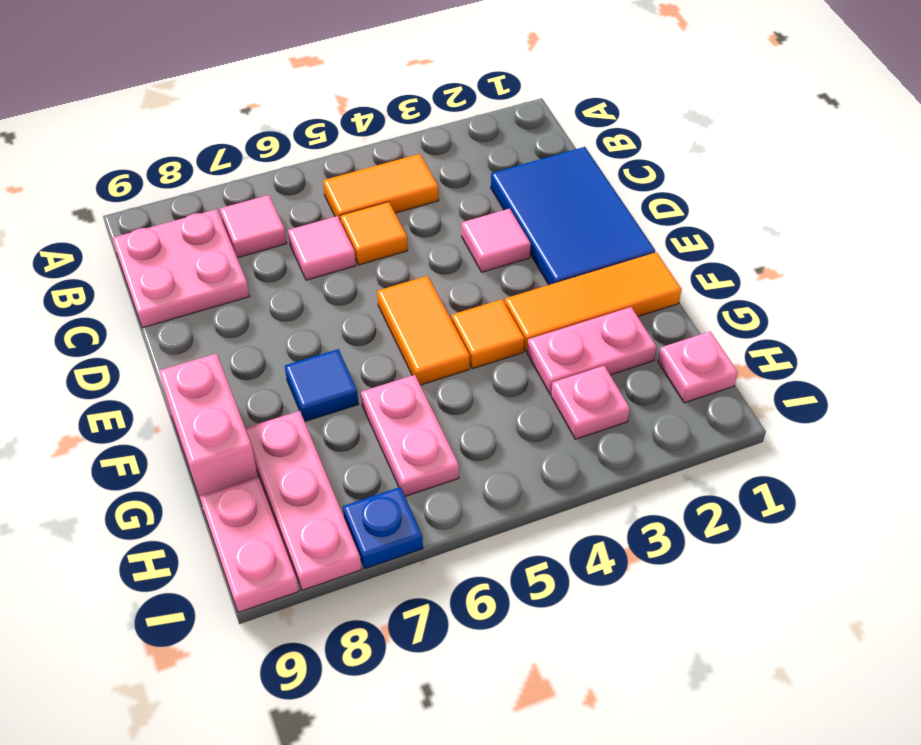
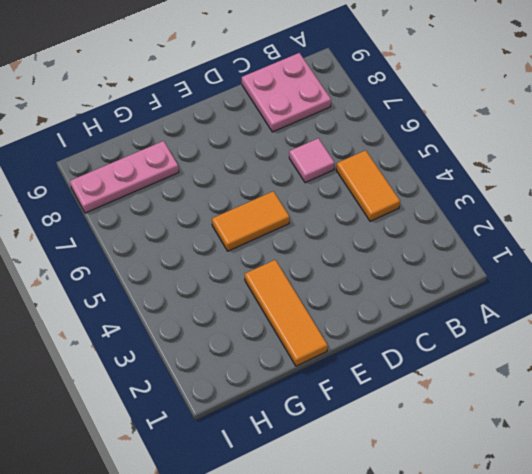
none -> pink tile B7 level 1
none -> blue tile C1:E2 level 1
none -> orange tile C5 level 1

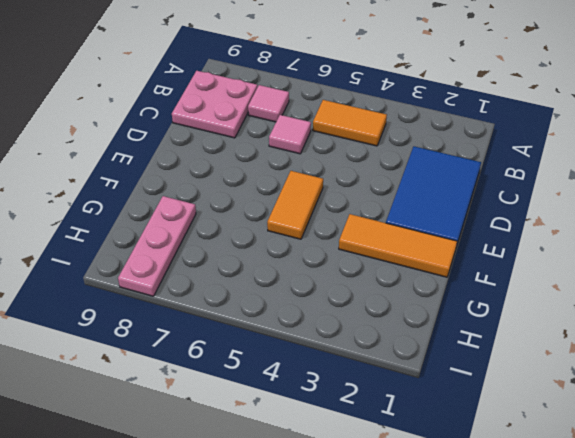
none -> orange tile C5 level 1
none -> pink tile D3 level 1
none -> orange tile F4 level 1

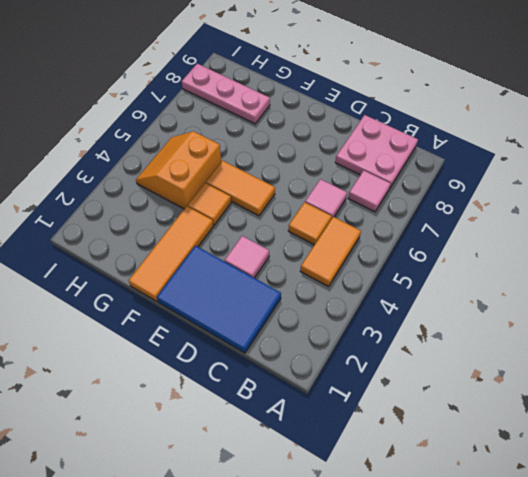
orange slope G4:H5 level 1 top G -> none
none -> blue tile F7 level 1
none -> pink brick F9:G9 level 1
none -> pink plate G2:G3 level 1

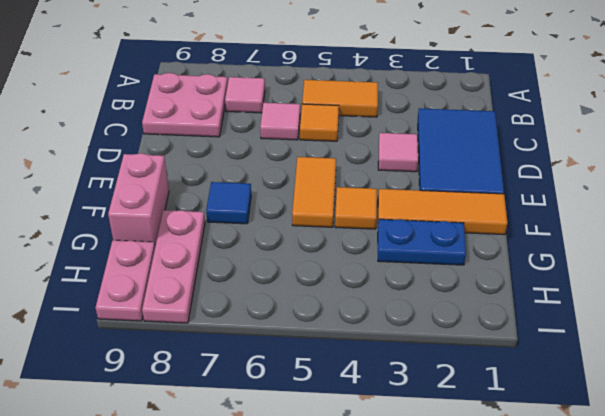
blue plate G2:G3 level 1 -> pink plate G2:G3 level 1
none -> pink plate G6:H6 level 1
none -> pink plate H1 level 1
none -> pink plate H3 level 1

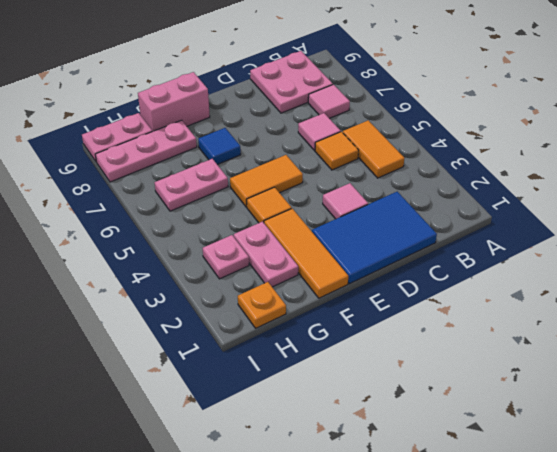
orange plate H1 level 1 -> pink plate H1 level 1
none -> blue plate I7 level 1

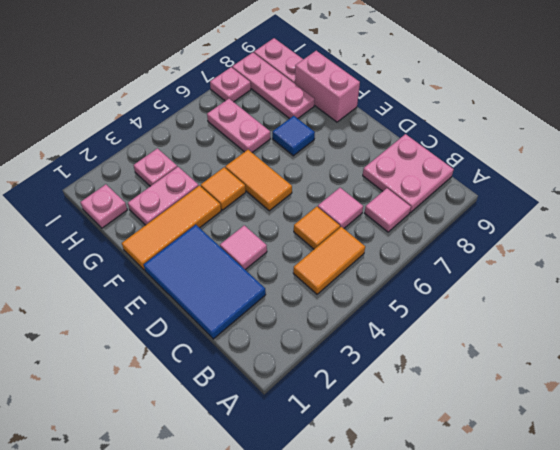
pink plate I7 level 1 -> blue plate I7 level 1

